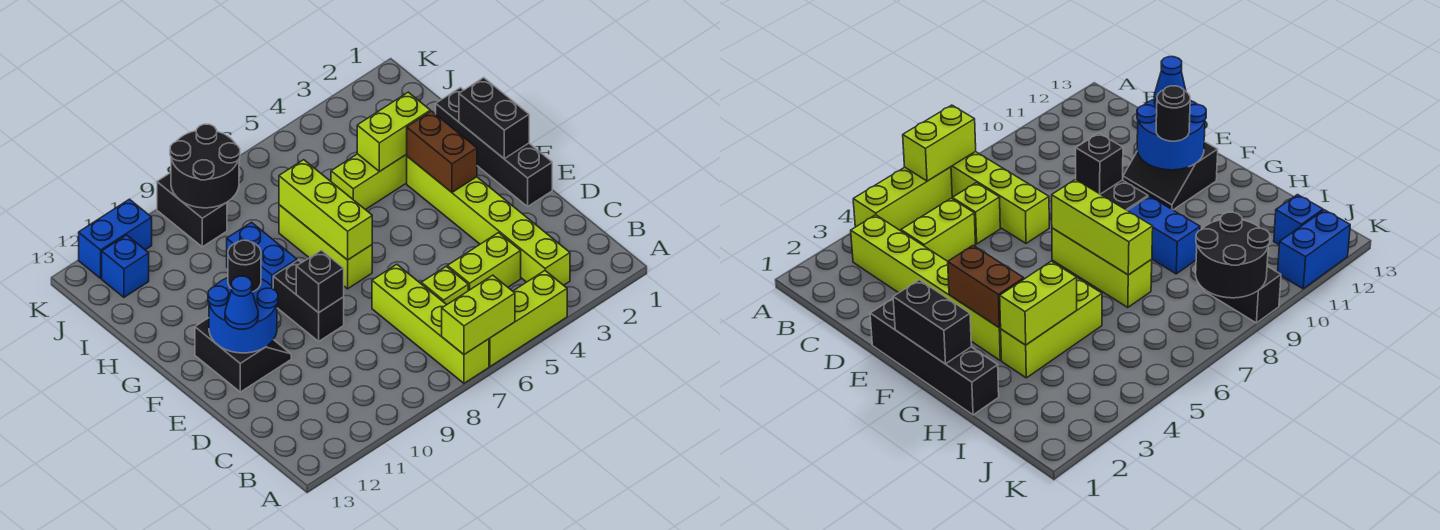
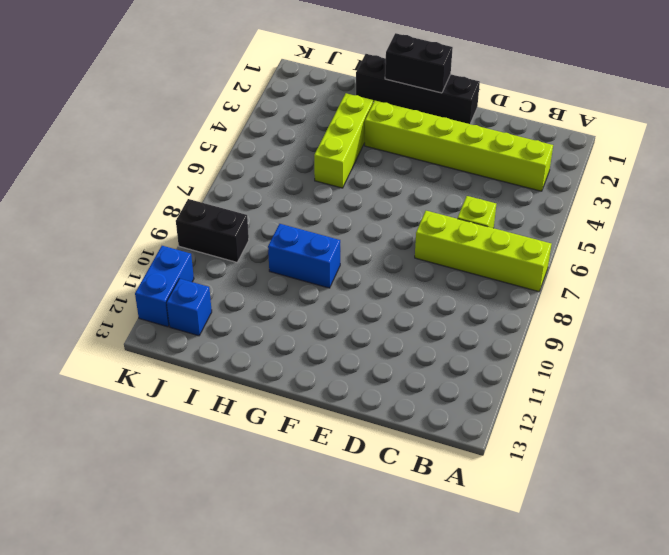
none -> lime brick A4:A6 level 1
none -> lime brick C4:C5 level 1
none -> black brick E9:F9 level 1

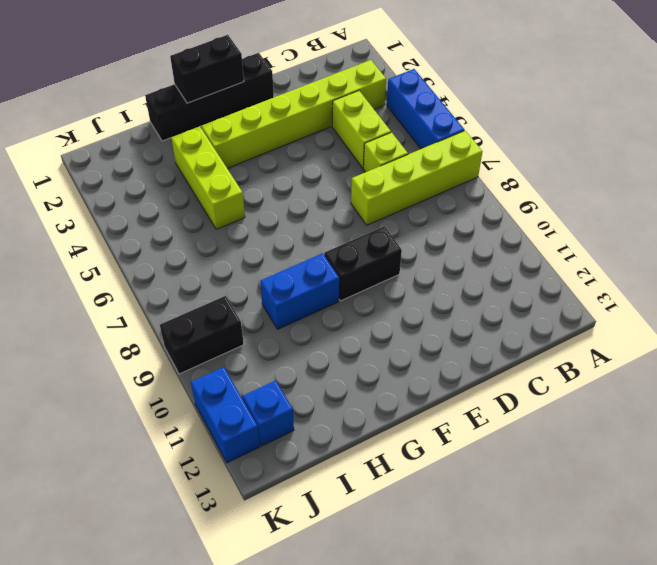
blue brick A4:A6 level 1 -> lime brick A4:A6 level 1
none -> black slope E11:F12 level 1 top 12
none -> lime brick F7:H7 level 1
none -> lime brick A6:A7 level 2

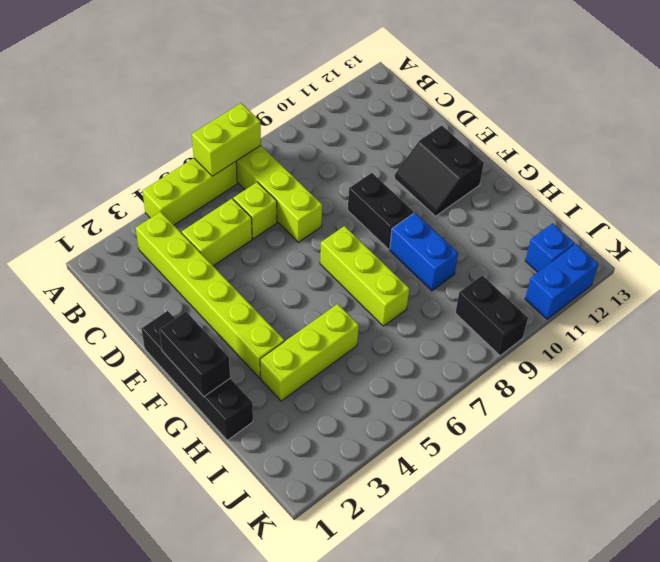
none -> black brick E9 level 2
none -> blue round brick E11:F12 level 2
none -> brown brick F3:G3 level 2

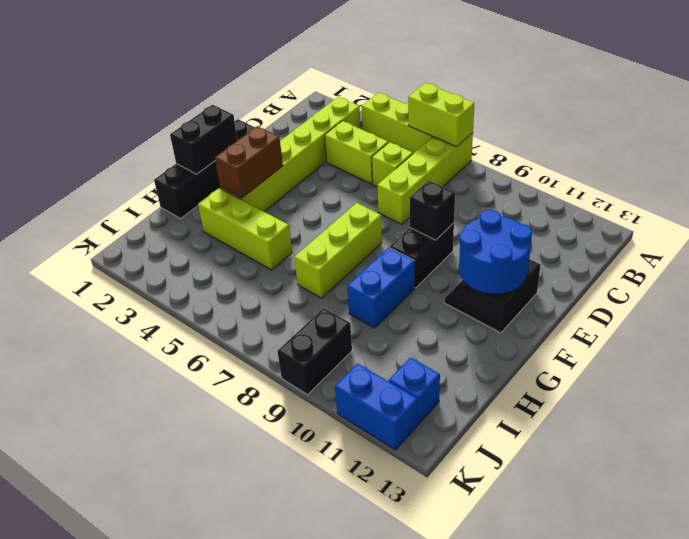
none -> lime brick F7:H7 level 2
none -> lime brick H3:H4 level 2
none -> black round brick J8:K9 level 2

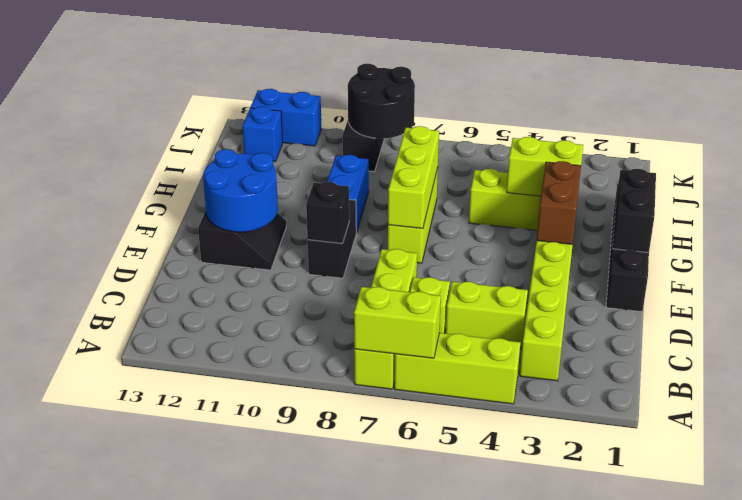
none -> blue cone E12 level 3
none -> black round brick F11 level 3

